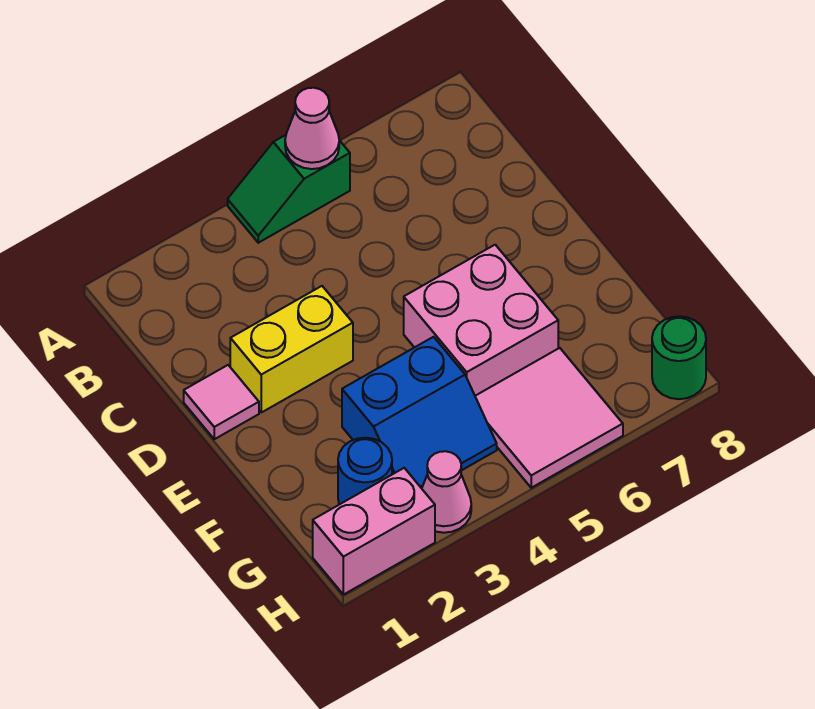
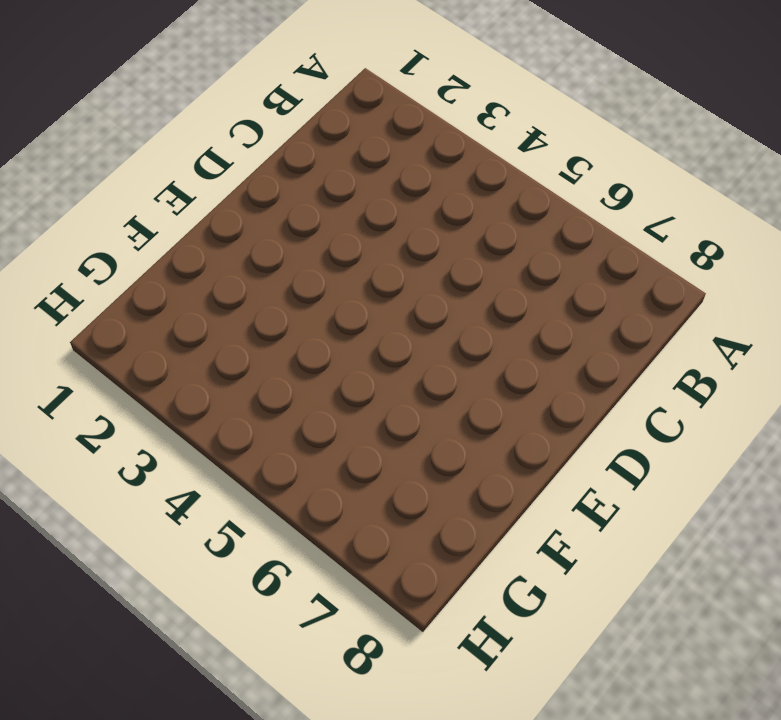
none -> green slope A4:A5 level 1 top 5
none -> pink tile D1 level 1

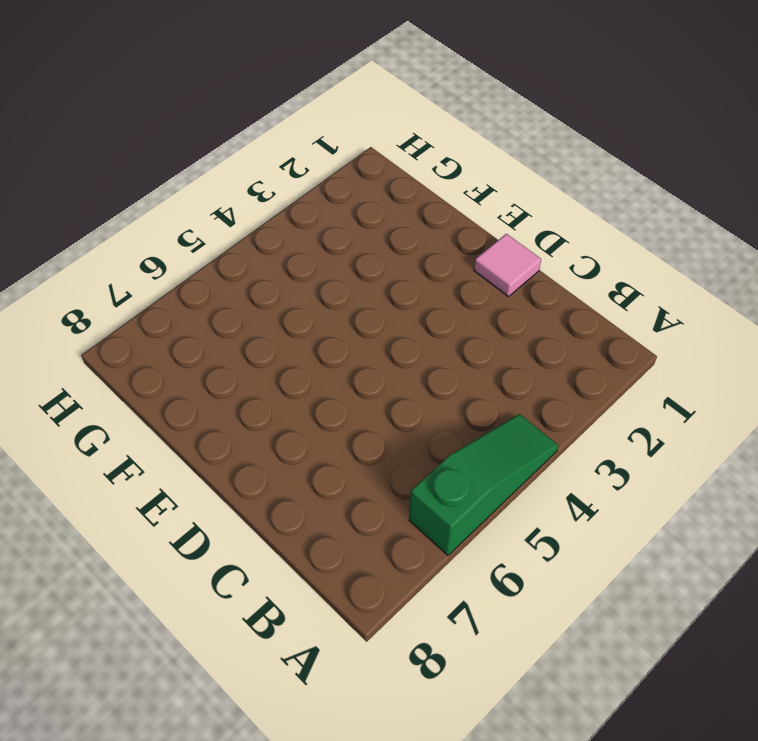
green slope A4:A6 level 1 top 6 -> green slope A4:A5 level 1 top 5
none -> yellow brick D2:D3 level 1
none -> pink brick E5:F6 level 1

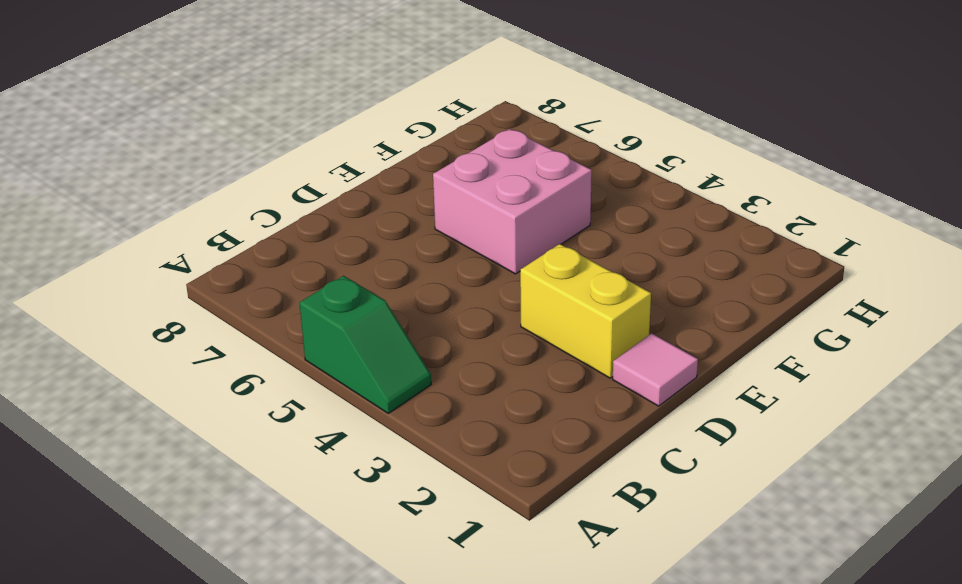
none -> blue slope F3:G4 level 1 top F
none -> blue round brick G2 level 1

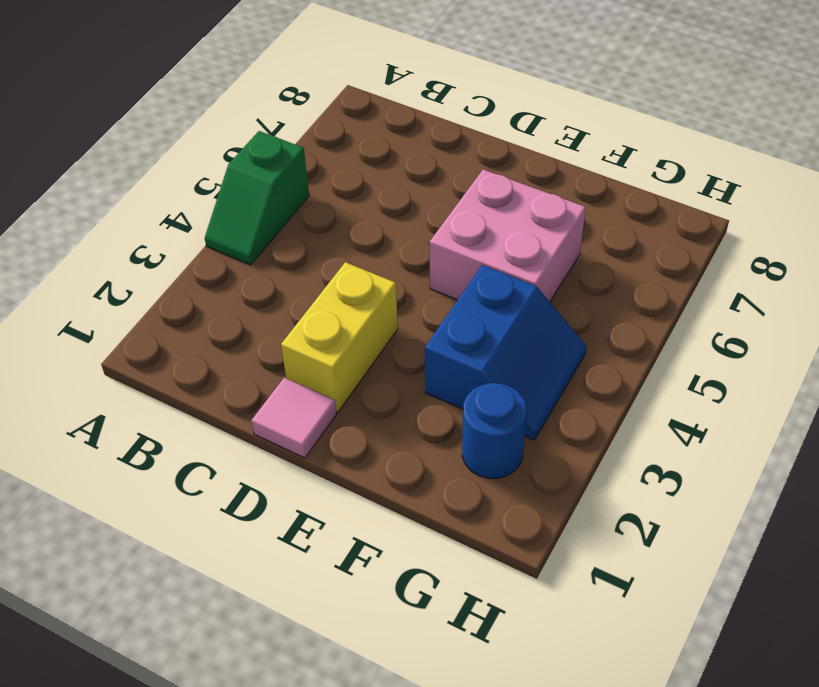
none -> pink tile G5:H6 level 1
none -> pink brick H1:H2 level 1

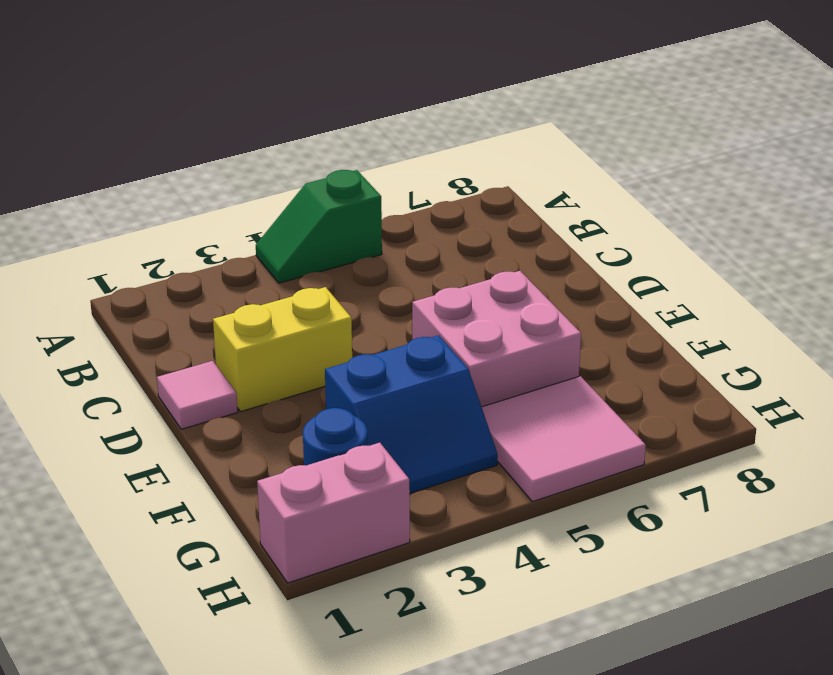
none -> pink cone H3 level 1
none -> green round brick H8 level 1

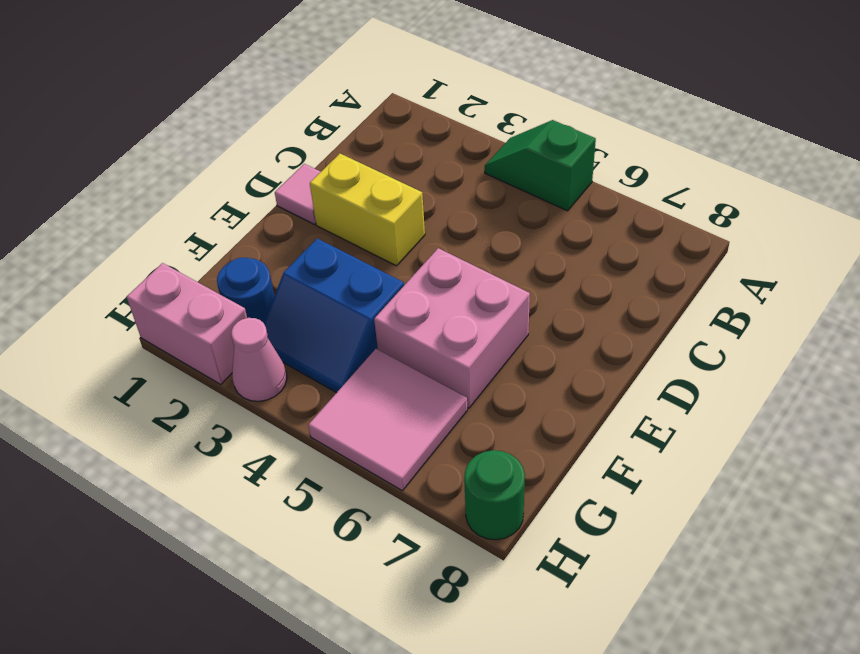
none -> pink cone A5 level 2

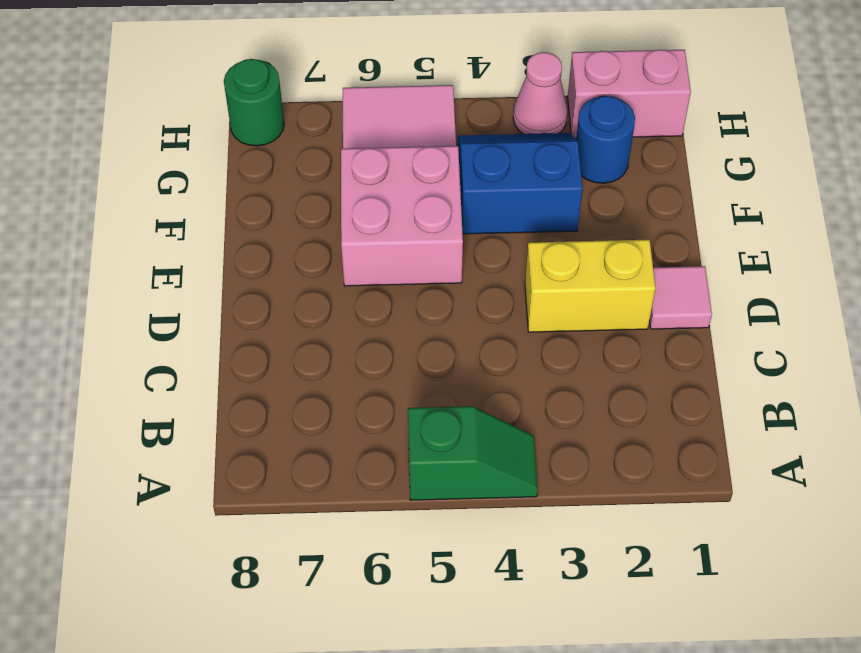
none -> pink cone A5 level 2

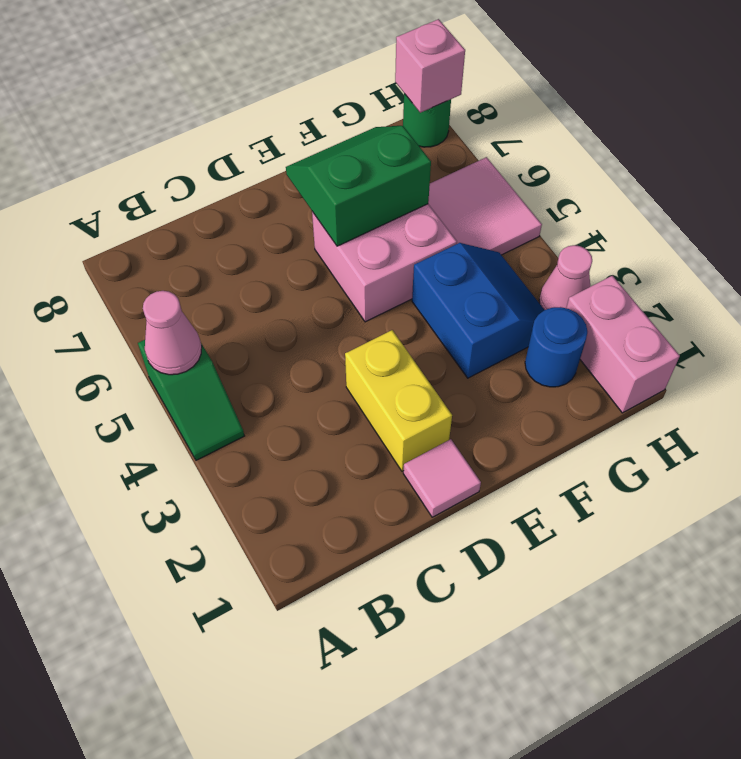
green slope E6:F7 level 2 top 6 -> none
pink brick H8 level 2 -> none

